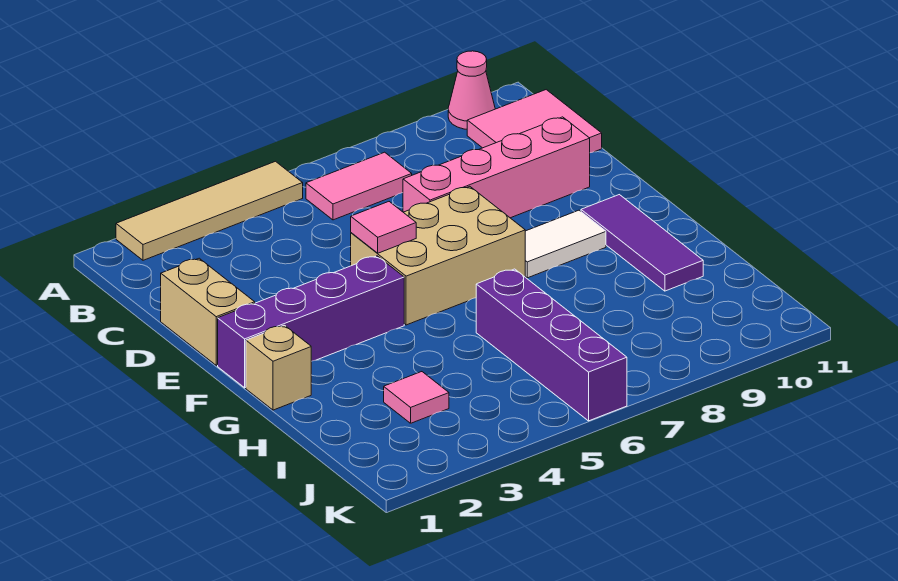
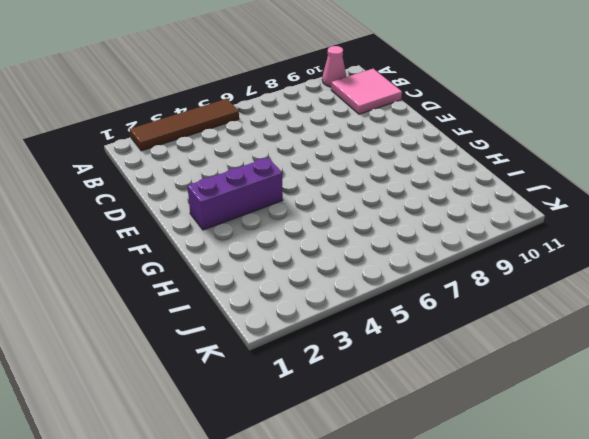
brown tile A2:A5 level 1 -> tan tile A2:A5 level 1
purple brick F2:F4 level 1 -> purple brick F1:F4 level 1
none -> pink tile B6:B7 level 1
none -> tan brick D1:E1 level 1
none -> pink brick D7:D10 level 1

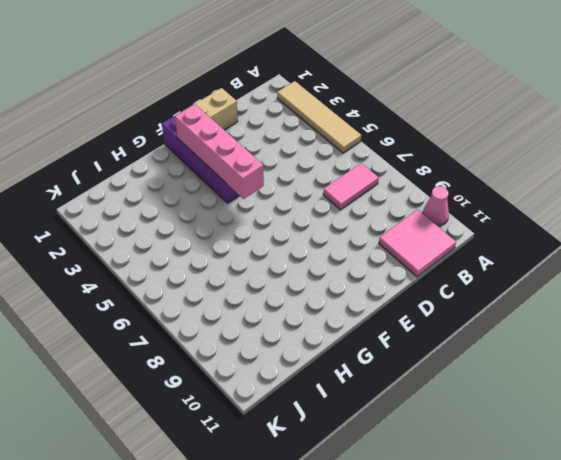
pink tile B7:C7 level 1 -> pink tile B6:B7 level 1
pink brick F2:F5 level 2 -> pink brick D7:D10 level 1
none -> tan brick E5:F7 level 1
none -> white tile F8:F9 level 1
none -> purple tile F10:H10 level 1

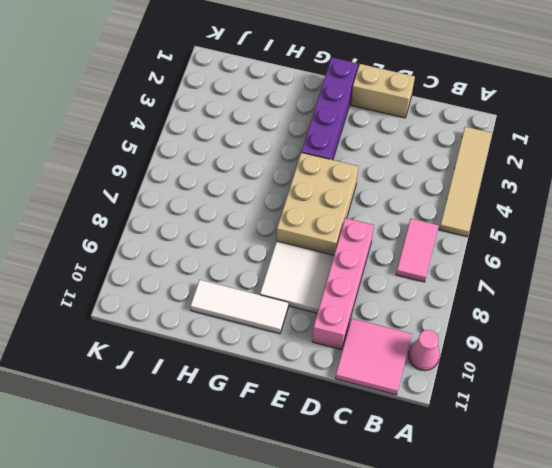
white tile E8:F9 level 1 -> white tile F8:F9 level 1
white tile F10:H10 level 1 -> purple tile F10:H10 level 1
none -> tan brick G1 level 1
none -> purple brick H6:K6 level 1
none -> pink tile I3 level 1

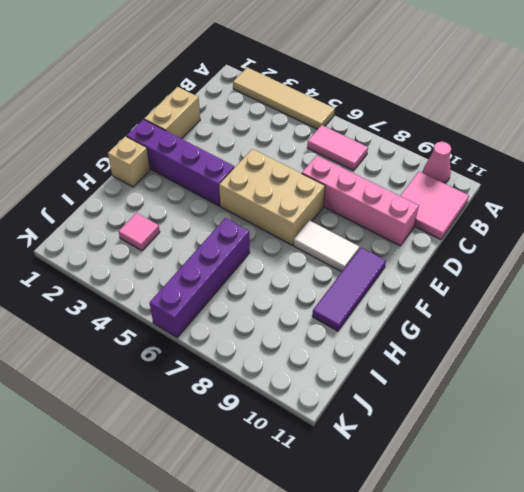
none -> pink tile E5 level 2

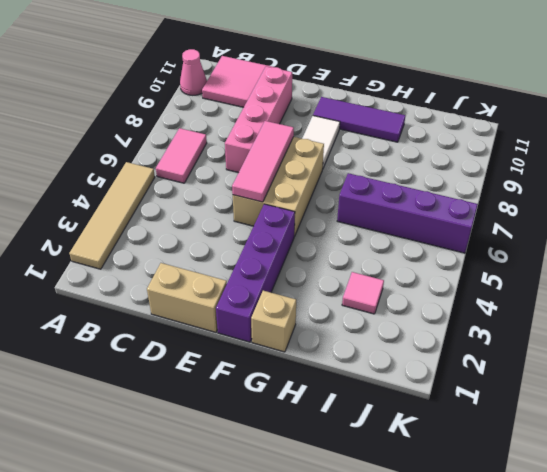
pink tile E5:E7 level 2 -> pink tile E5 level 2

